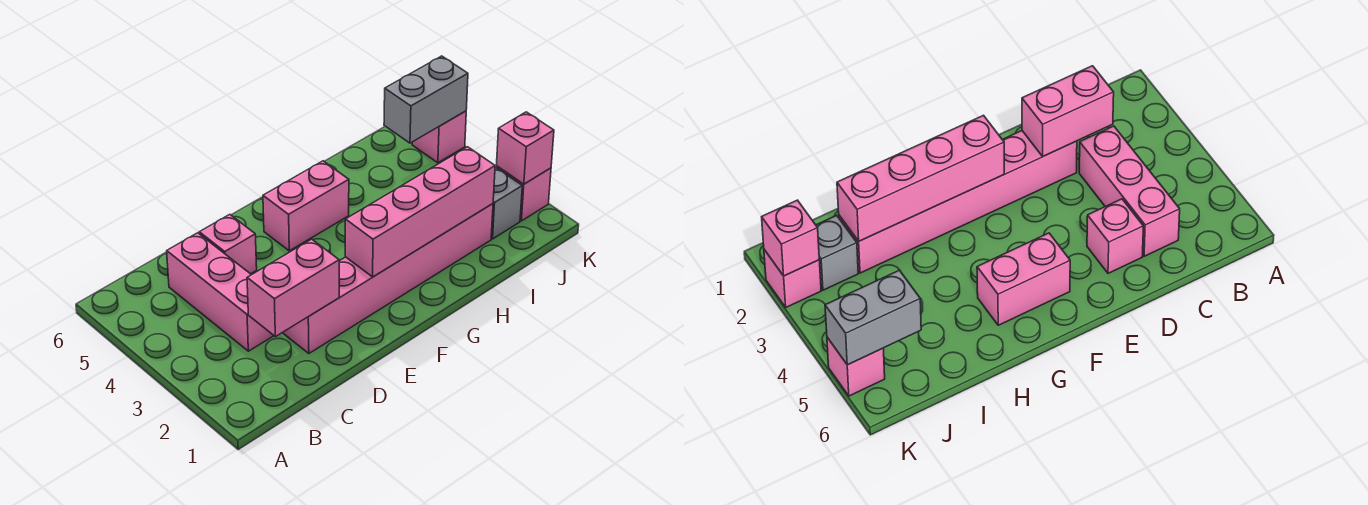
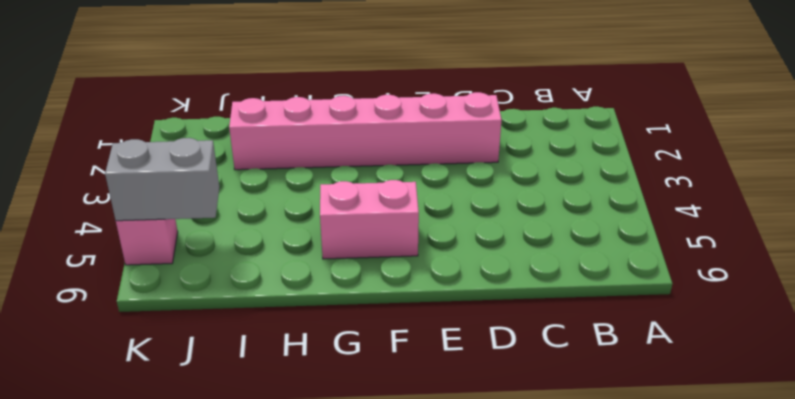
none -> pink brick C3:C5 level 1
none -> pink brick D5 level 1

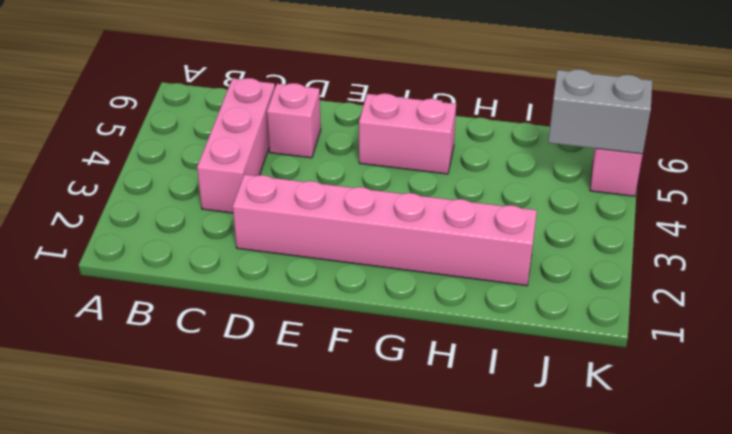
none -> grey brick J2 level 1
none -> pink brick K2 level 1

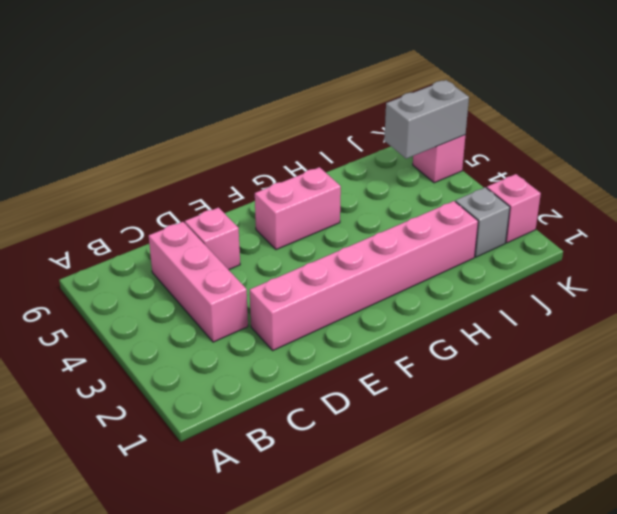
none -> pink brick C2:D2 level 2
none -> pink brick F2:I2 level 2

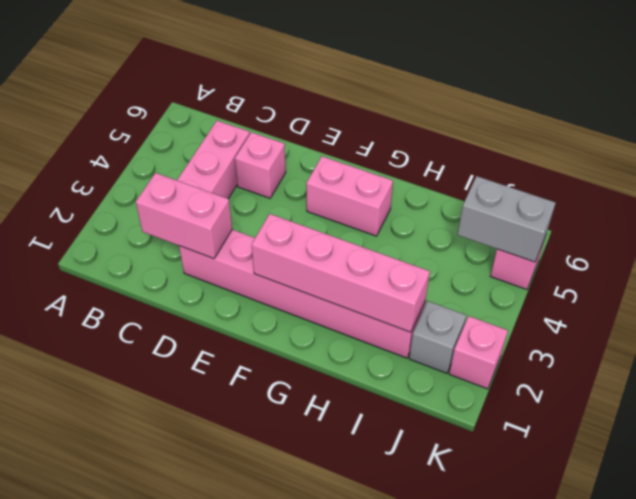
none -> pink brick K2 level 2

